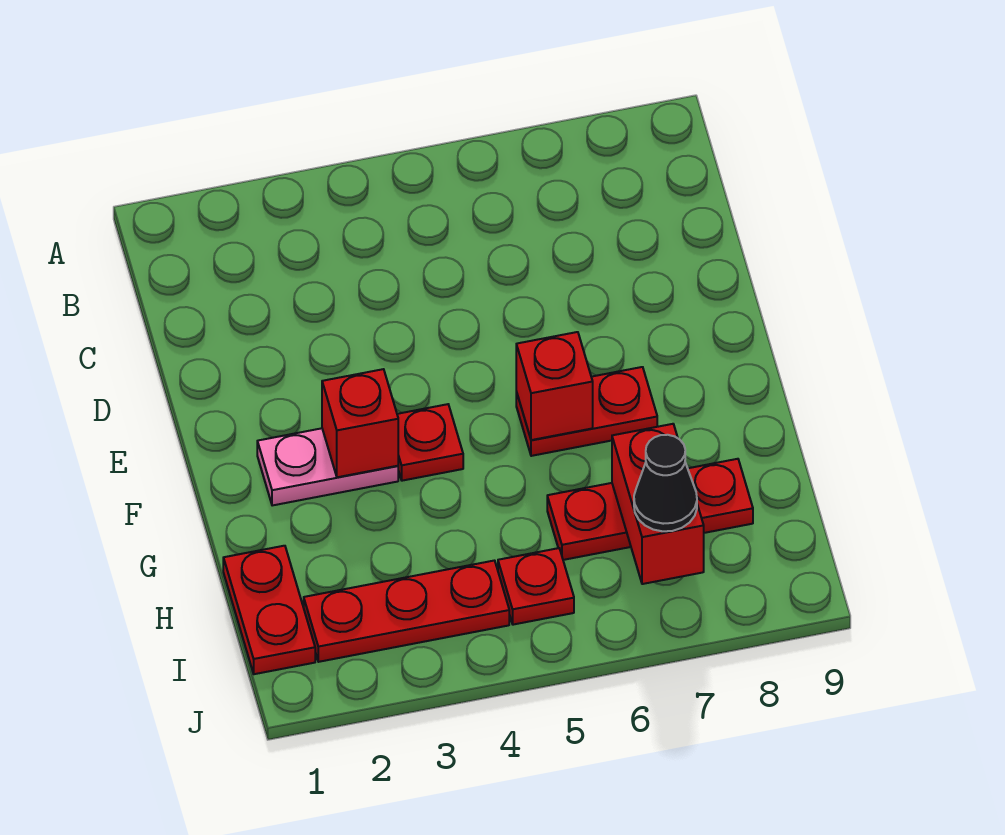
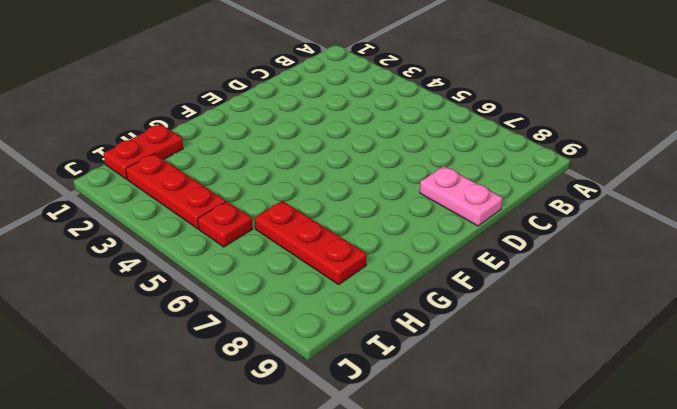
pink plate D8:D9 level 1 -> pink plate F2:F3 level 1
none -> red plate F4 level 1
none -> red plate F6:F7 level 1

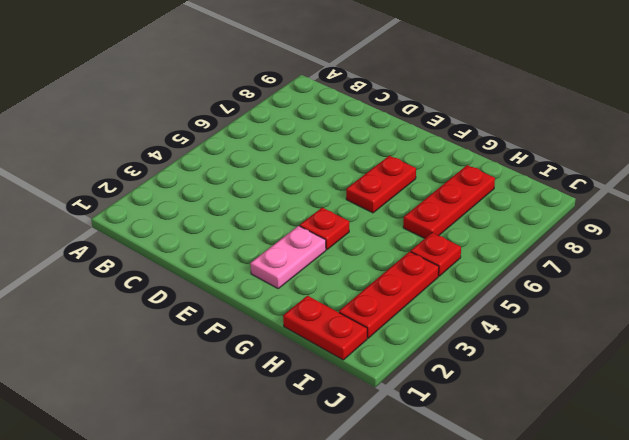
none -> red brick F3 level 2
none -> red brick F6 level 2

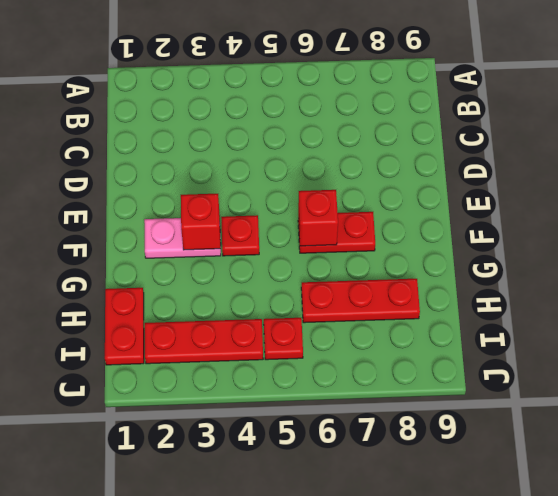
none -> red brick H7:I7 level 2
none -> black cone I7 level 3

